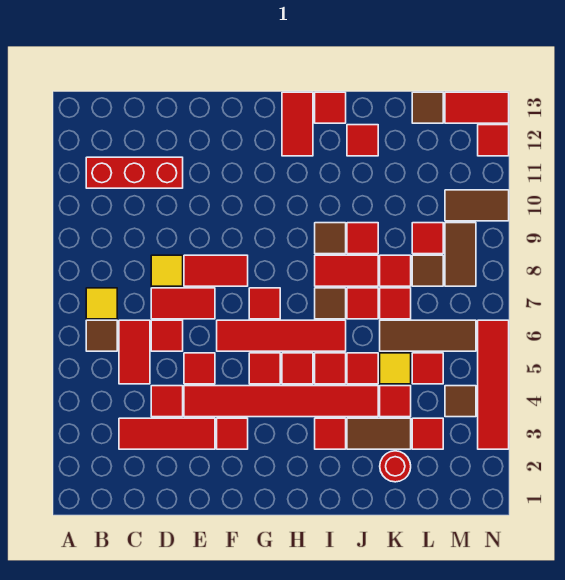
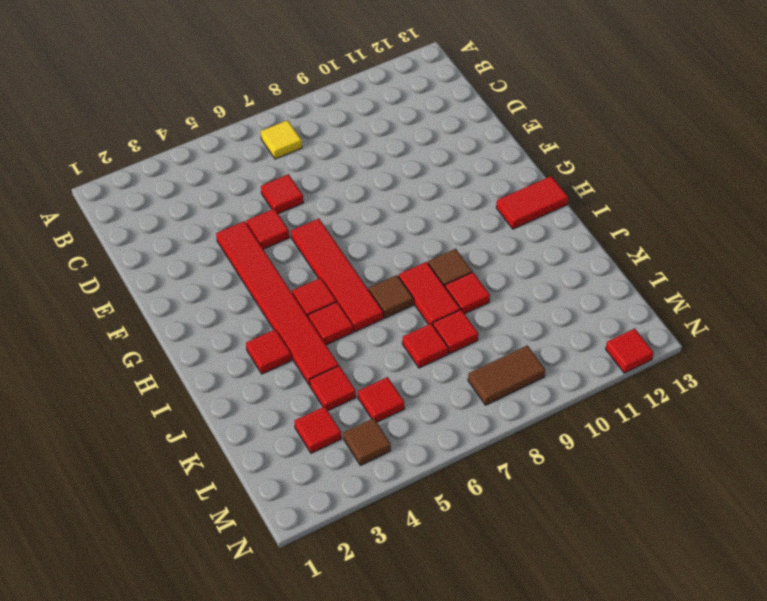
none -> brown tile B6 level 1
none -> red brick B11:D11 level 1
none -> red tile C3:E3 level 1
none -> red tile C5:C6 level 1

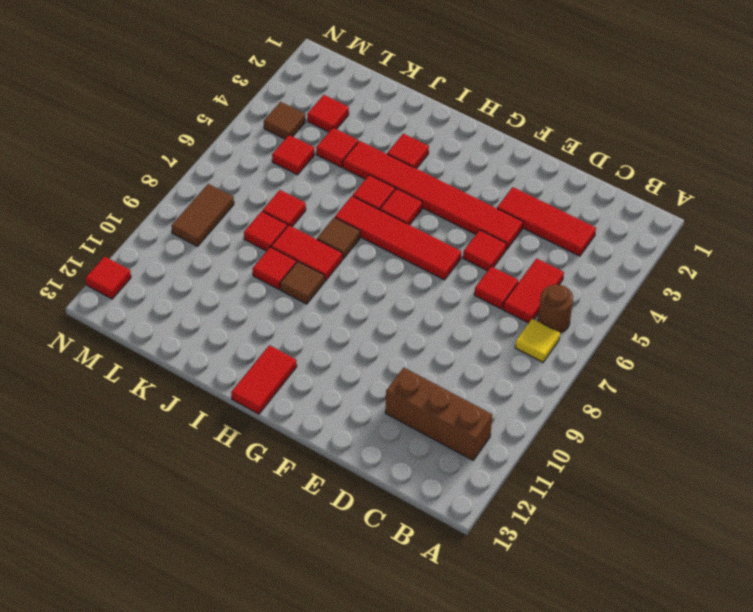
brown round brick B6 level 1 -> brown tile B6 level 1
brown brick B11:D11 level 1 -> red brick B11:D11 level 1
none -> red tile D4 level 1
none -> red tile D7:E7 level 1
none -> yellow tile D8 level 1
none -> red tile E8:F8 level 1

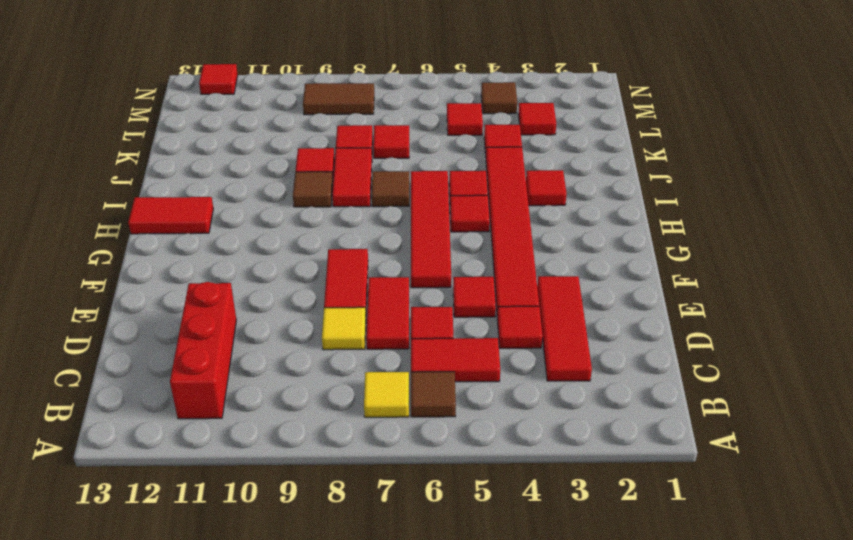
none -> red tile F3 level 1
none -> red tile G5 level 1
none -> red tile G7 level 1
none -> red tile I13 level 1

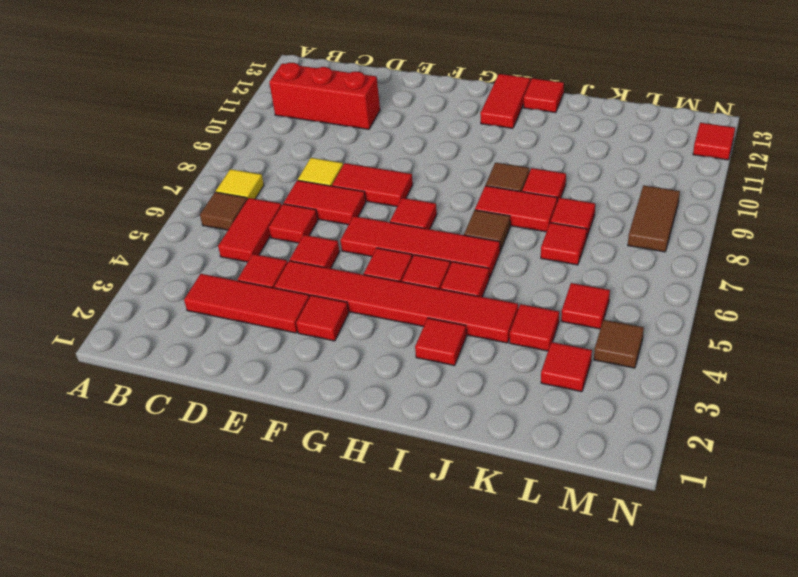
none -> brown tile J3:K3 level 1
none -> red tile J5 level 1
none -> red tile J7 level 1
none -> red tile J12 level 1

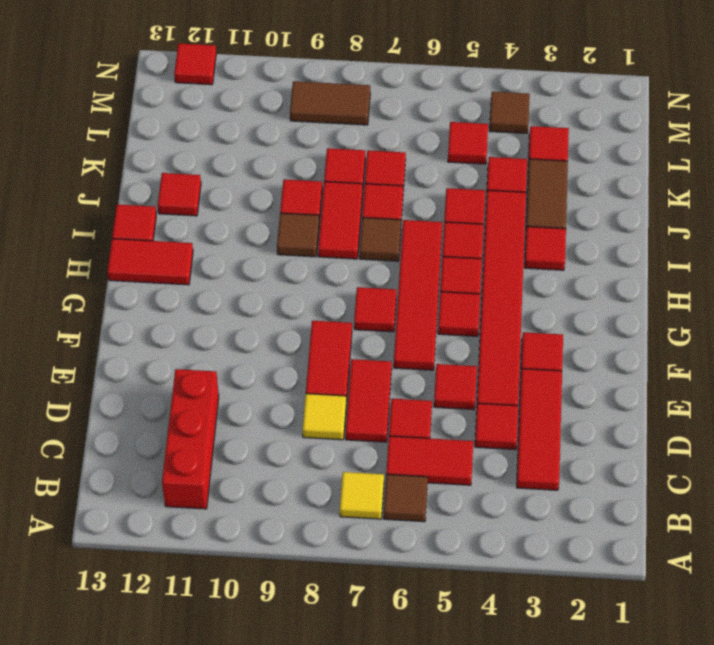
none -> red round brick K2 level 1
none -> yellow tile K5 level 1
none -> brown tile K6:M6 level 1
none -> brown tile L8 level 1

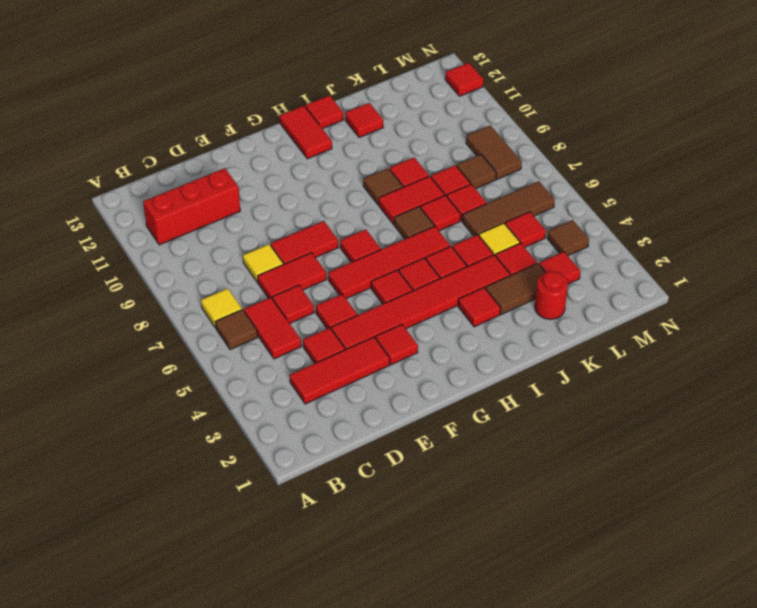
none -> red tile L9 level 1
none -> brown tile L13 level 1
none -> brown tile M10:N10 level 1
none -> red tile M13:N13 level 1

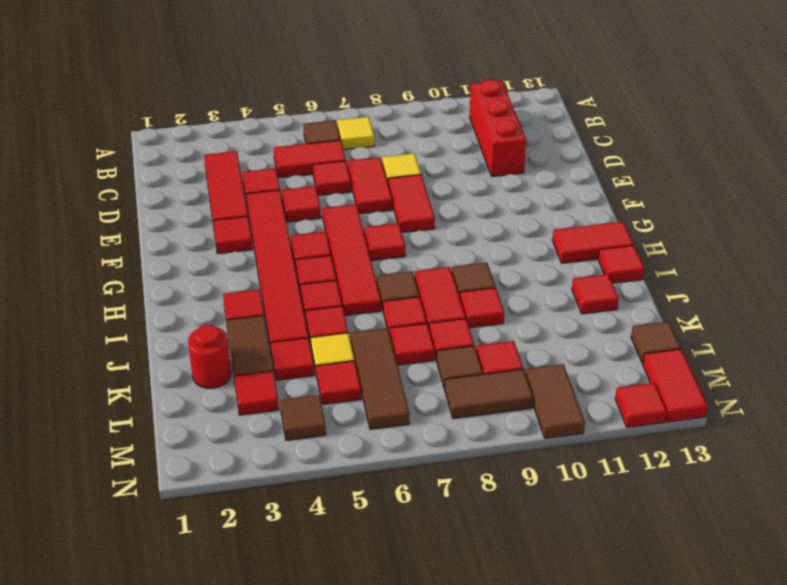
none -> red tile N3:N6 level 1

